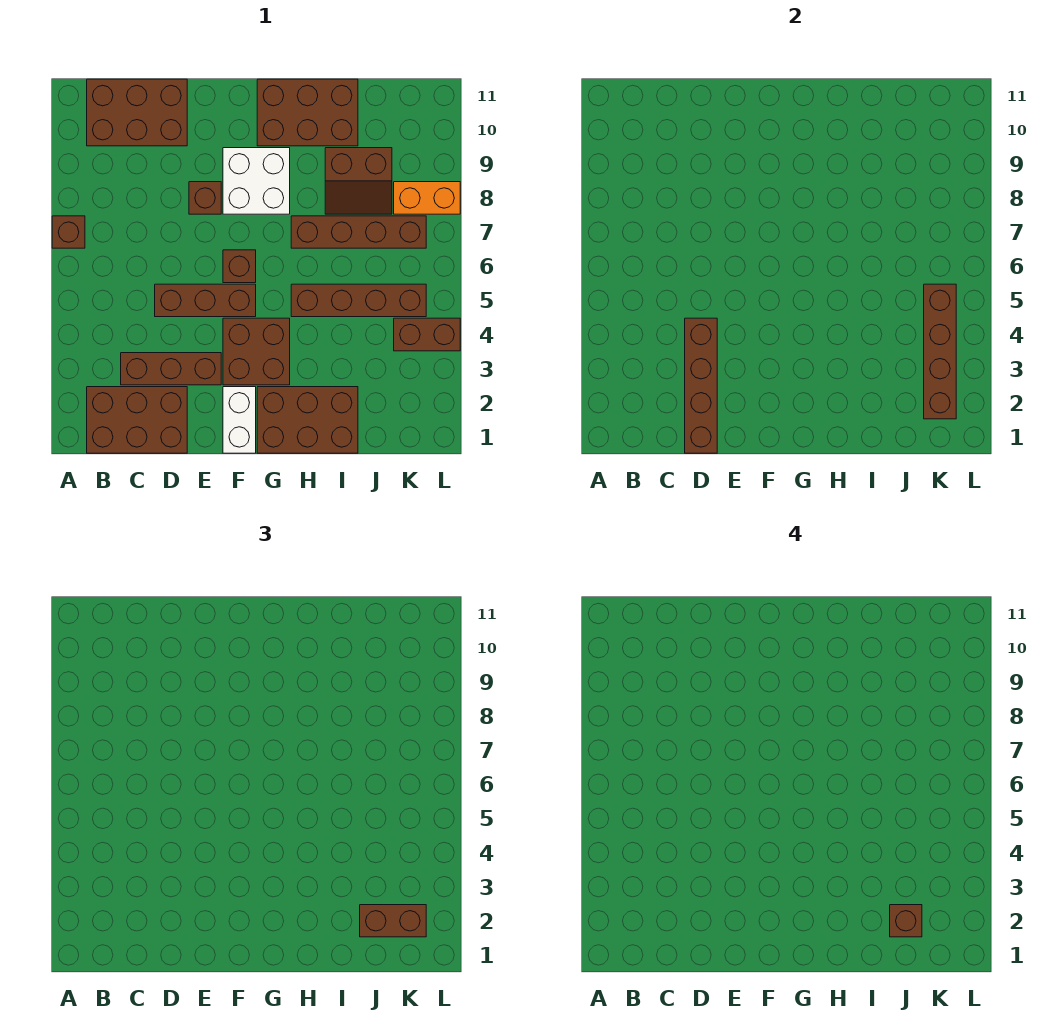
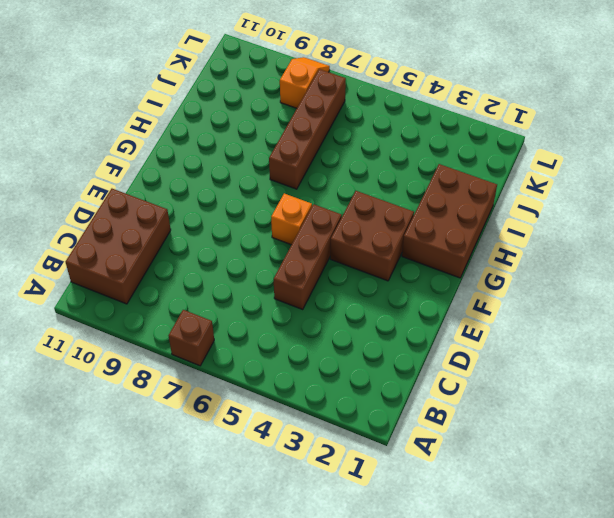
orange brick F6 level 1 -> brown brick F6 level 1
orange slope K8:L8 level 1 top K -> orange brick K8:L8 level 1
none -> brown brick B1:D2 level 1
none -> brown brick C3:E3 level 1
none -> brown brick E8 level 1

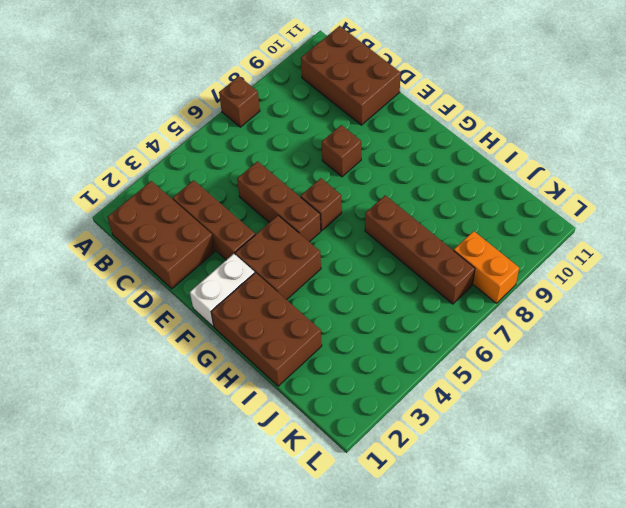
none -> white brick F8:G9 level 1
none -> brown brick G10:I11 level 1
none -> brown brick H5:K5 level 1

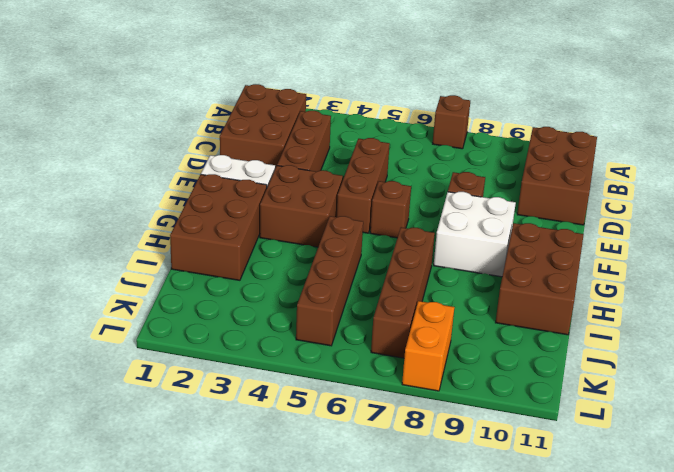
none -> brown slope I8:J9 level 1 top 9
none -> brown brick K4:L4 level 1
none -> brown brick D1:D4 level 2

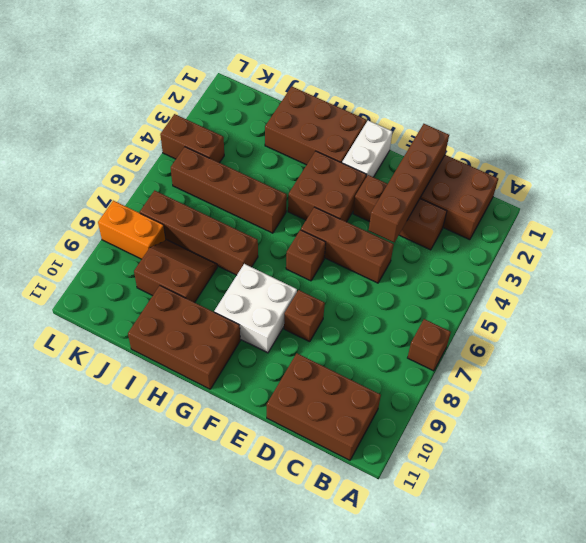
none -> brown brick K2:K5 level 2
none -> brown brick J2:K2 level 3
none -> brown brick J2 level 4

